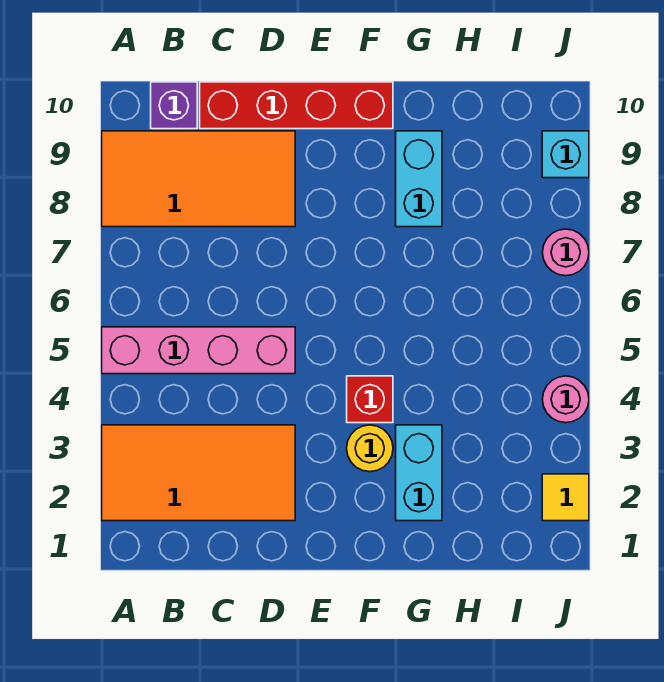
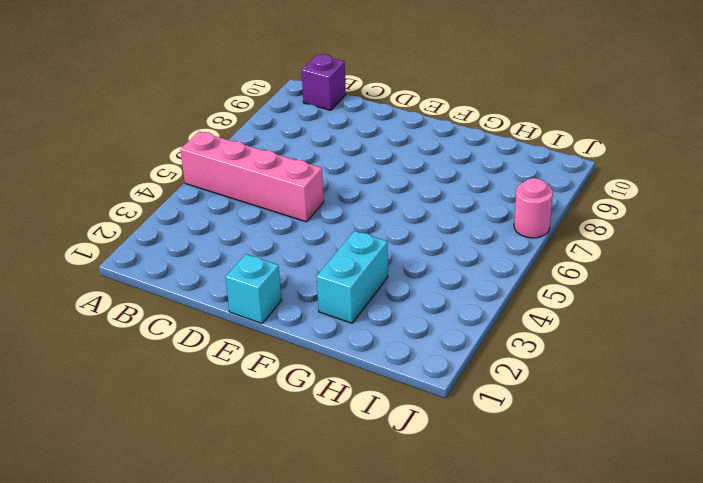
cyan brick E1 level 1 -> cyan brick J9 level 1
none -> orange tile A2:D3 level 1
none -> orange tile A8:D9 level 1
none -> red brick C10:F10 level 1

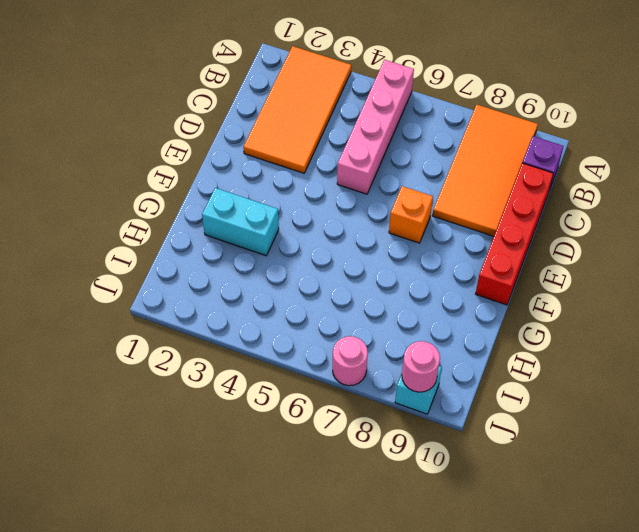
orange brick E7 level 1 -> none
pink round brick J9 level 2 -> pink round brick J4 level 1
none -> yellow round brick F3 level 1
none -> red brick F4 level 1
none -> cyan brick G8:G9 level 1

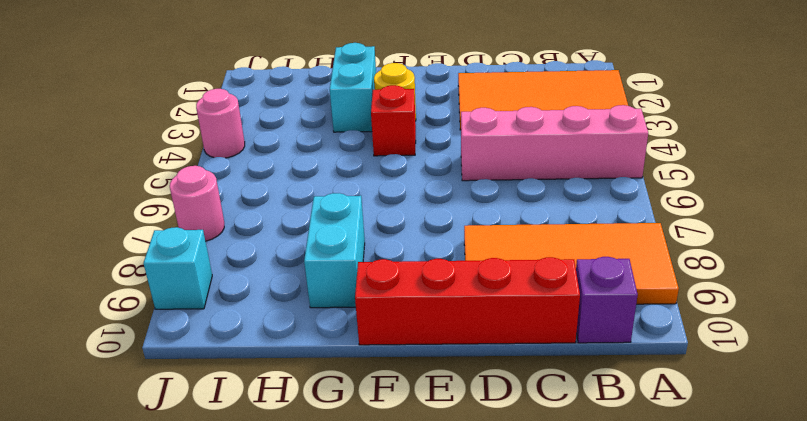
none -> yellow tile J2 level 1

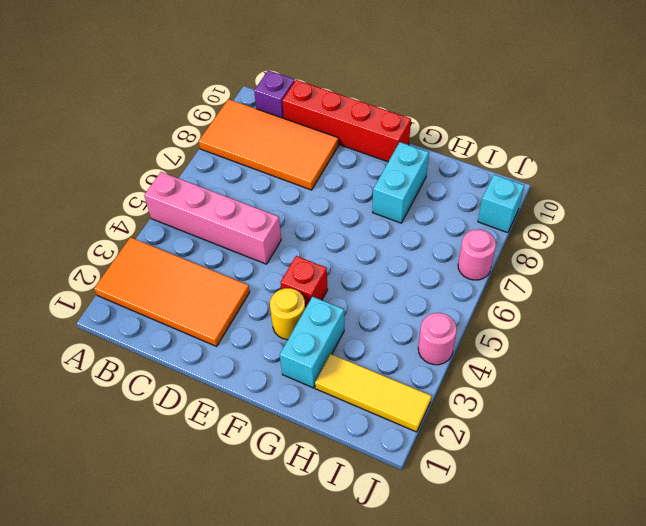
yellow tile H2:J2 level 1 -> yellow tile J2 level 1

